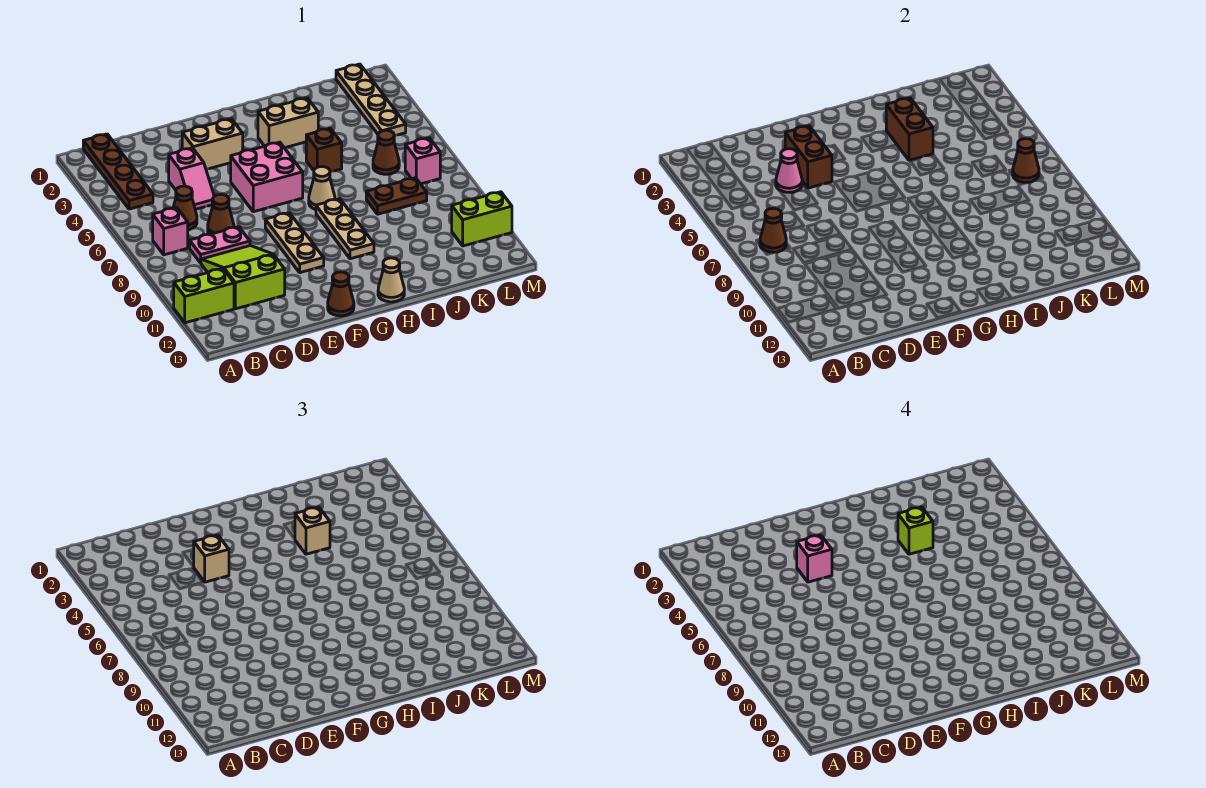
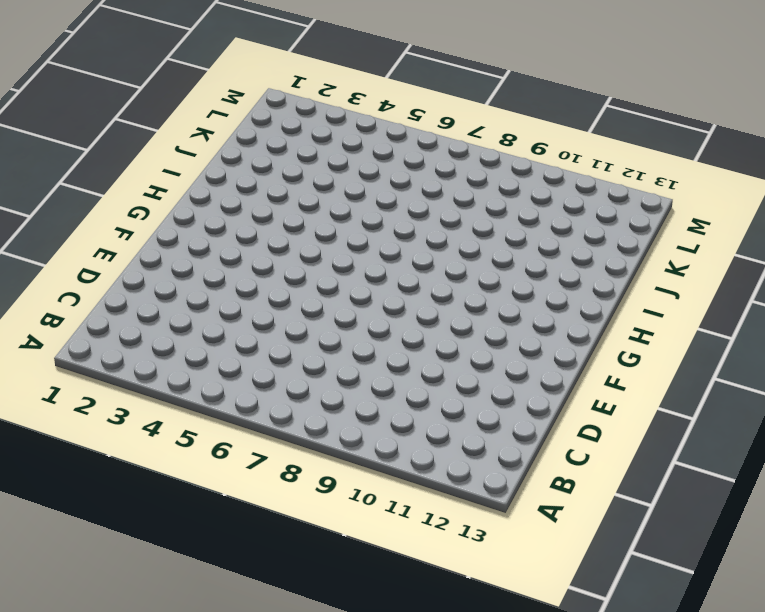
none -> lime brick A11:B11 level 1
none -> brown plate B1:B4 level 1
none -> pink brick B7 level 1
none -> brown cone C6 level 1

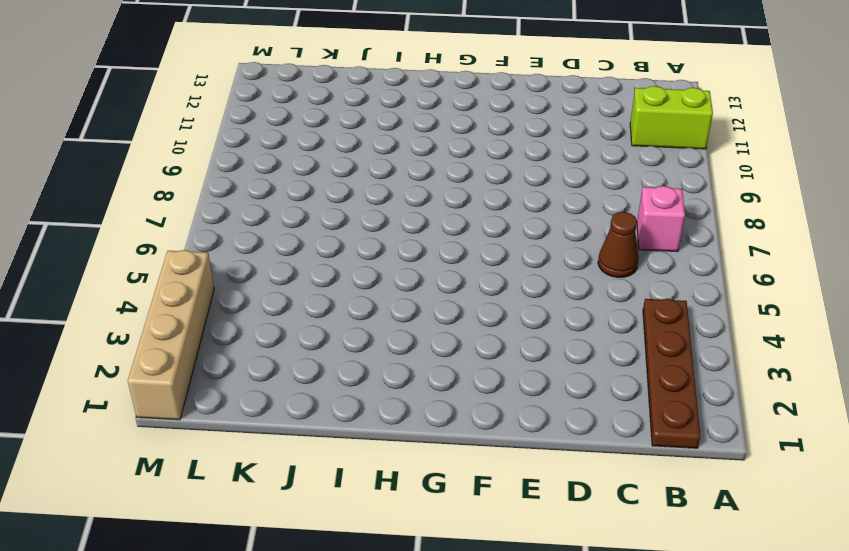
tan brick M1:M4 level 1 -> none
none -> pink plate C8:D8 level 1
none -> lime slope C9:D11 level 1 top 11
none -> pink slope D4:D5 level 1 top 4
none -> brown cone D7 level 1

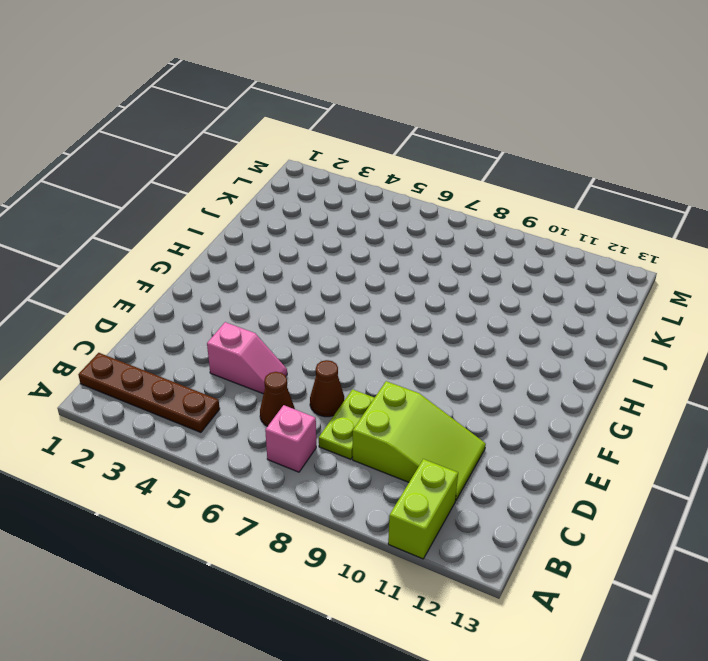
lime plate C8:D8 level 1 -> pink plate C8:D8 level 1
lime slope C9:D11 level 1 top 9 -> lime slope C9:D11 level 1 top 11
none -> tan brick E3:F3 level 1
none -> pink brick F5:G6 level 1
none -> tan plate F8:F10 level 1
none -> brown cone F13 level 1

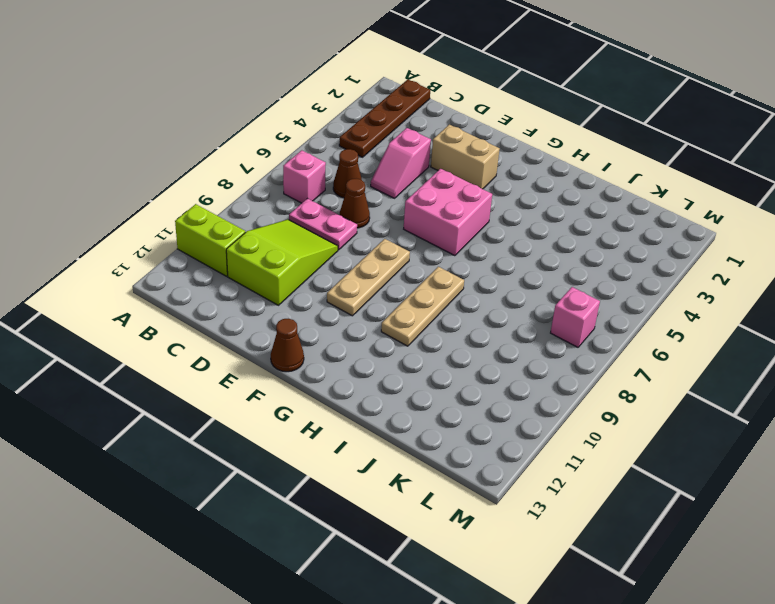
none -> tan brick H3:I3 level 1
none -> tan cone H7 level 1
none -> tan cone H13 level 1
none -> brown brick I5 level 1

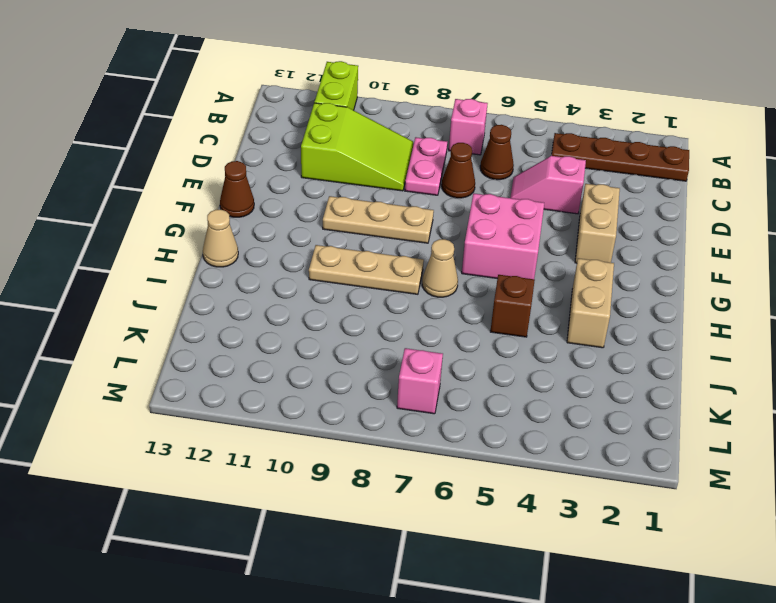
none -> brown plate J8:K8 level 1
none -> brown cone K6 level 1
none -> tan plate L1:L4 level 1
none -> lime brick L11:M11 level 1

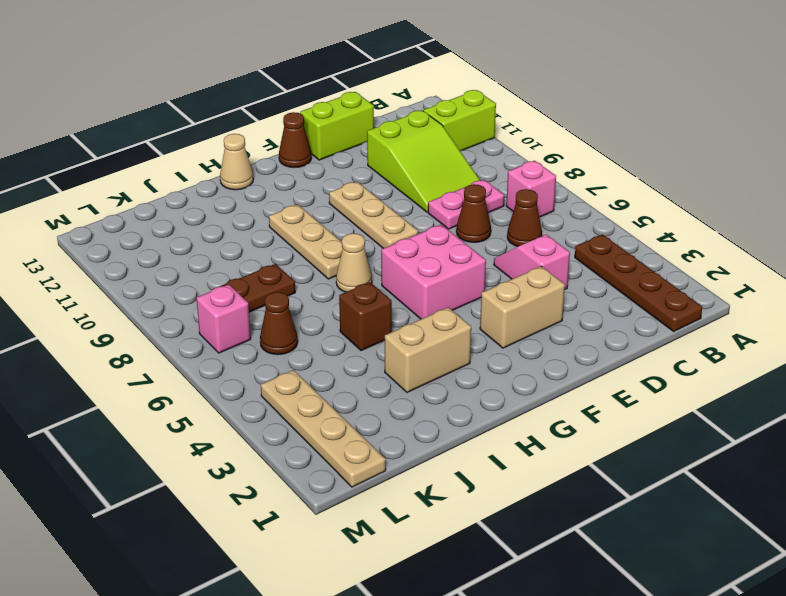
lime brick D13:E13 level 1 -> lime brick L11:M11 level 1
none -> brown cone B7 level 2
none -> pink cone D4 level 2
none -> brown brick E3:E4 level 2
none -> brown brick I3:I4 level 2

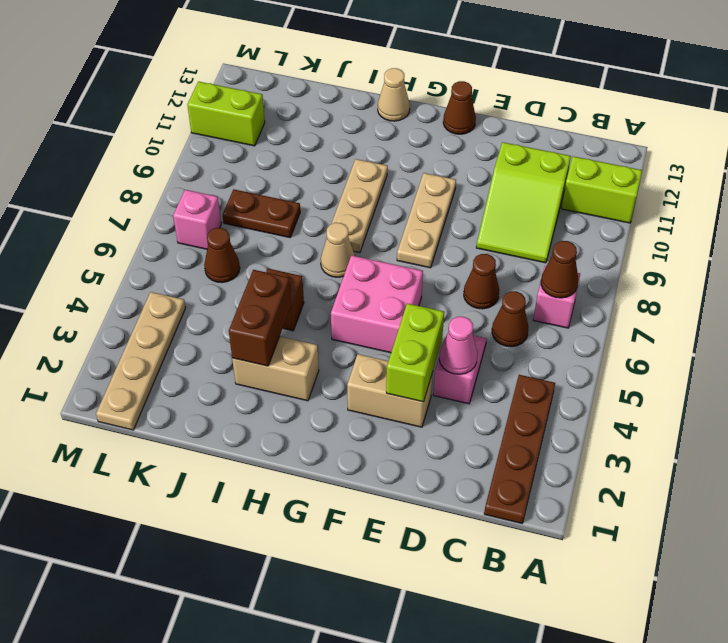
lime brick E3:E4 level 2 -> brown brick E3:E4 level 2
none -> pink plate C8:D8 level 1
none -> brown cone L7 level 2
none -> tan brick E4 level 3
none -> tan brick I4 level 3

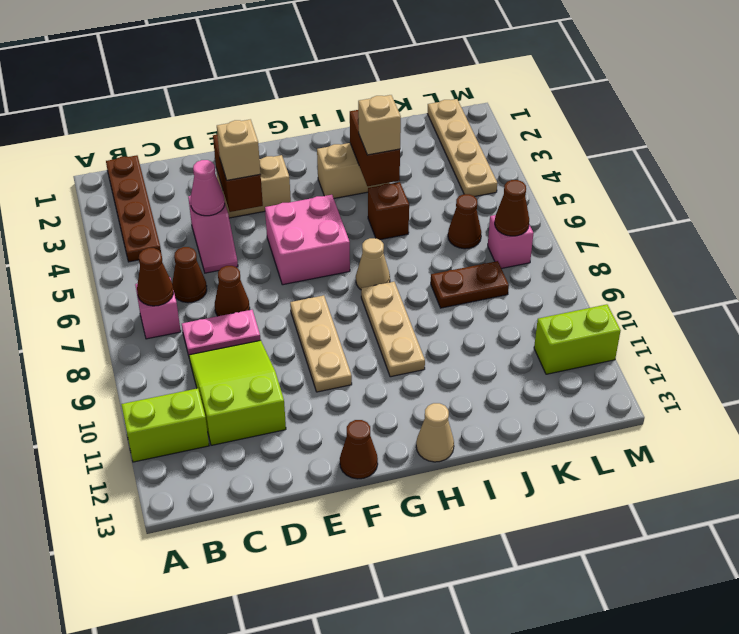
none -> pink brick E4 level 4
none -> lime brick I4 level 4

